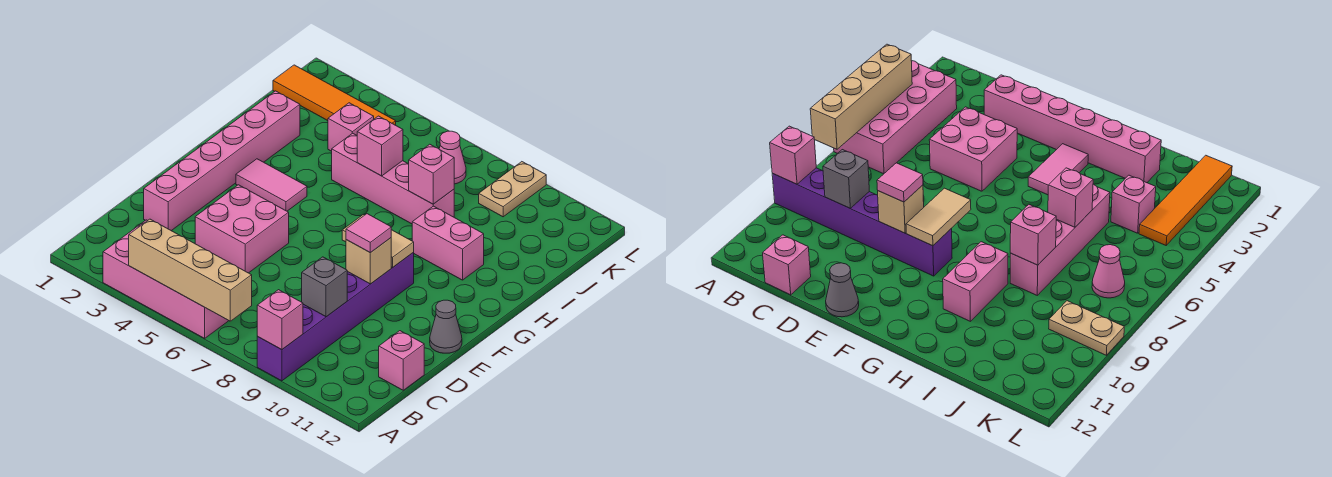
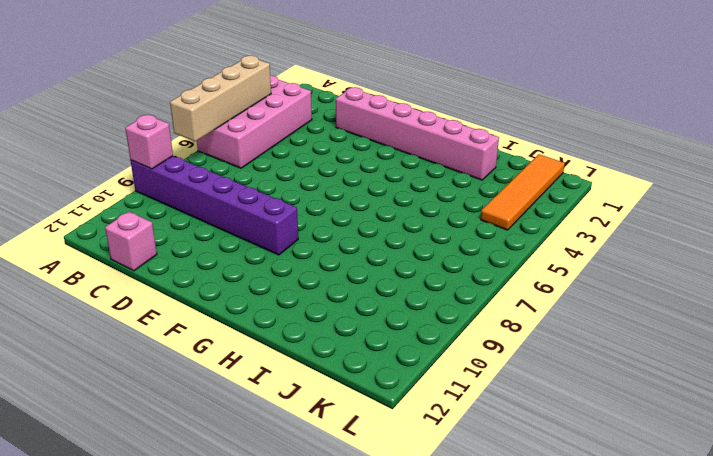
none -> pink brick D4:E5 level 1
none -> grey cone E12 level 1
none -> pink tile G3:G4 level 1

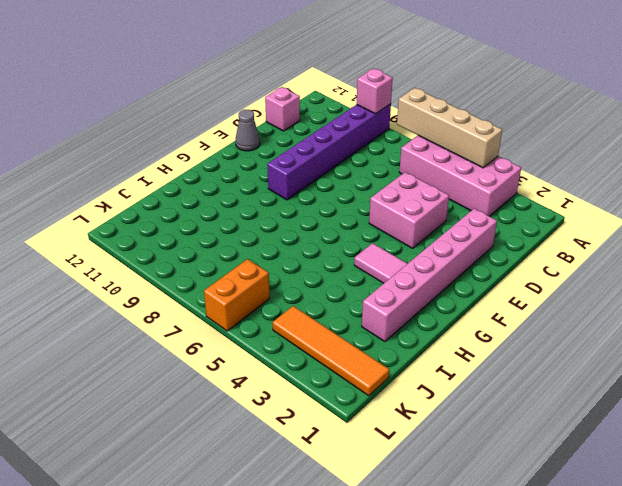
orange brick K6:L6 level 1 -> none
none -> pink brick H9:H10 level 1
none -> pink brick I5:I8 level 1
none -> pink brick J4 level 1

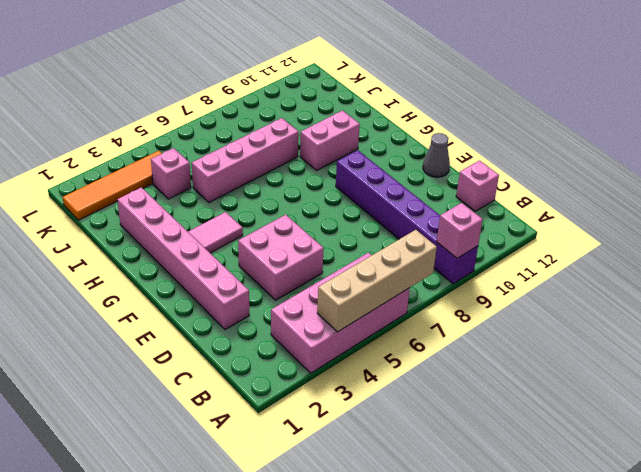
none -> pink cone K7 level 1
none -> tan plate K9:L9 level 1
none -> grey brick C9 level 2

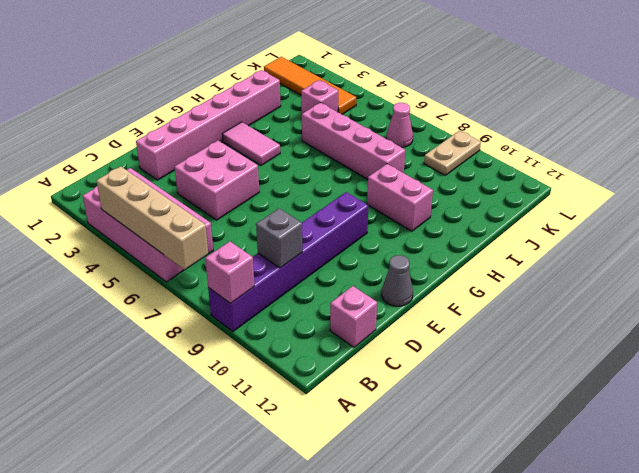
none -> tan brick E9 level 2
none -> tan tile F8:F9 level 2
none -> pink brick I6 level 2

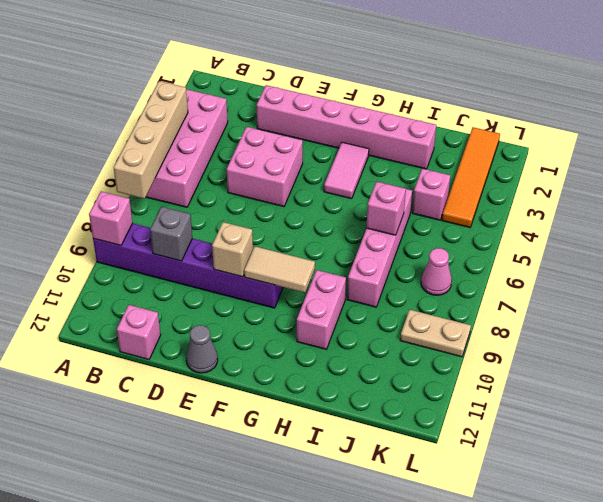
tan tile F9:G9 level 2 -> tan tile F8:F9 level 2
none -> pink brick I8 level 2
none -> pink tile E9 level 3

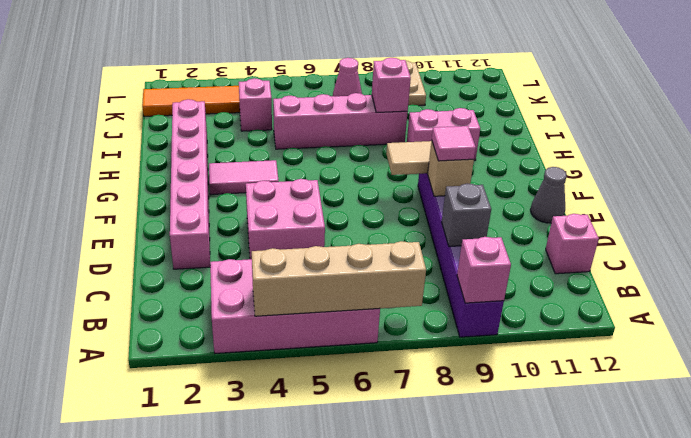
none -> pink brick I6 level 2

